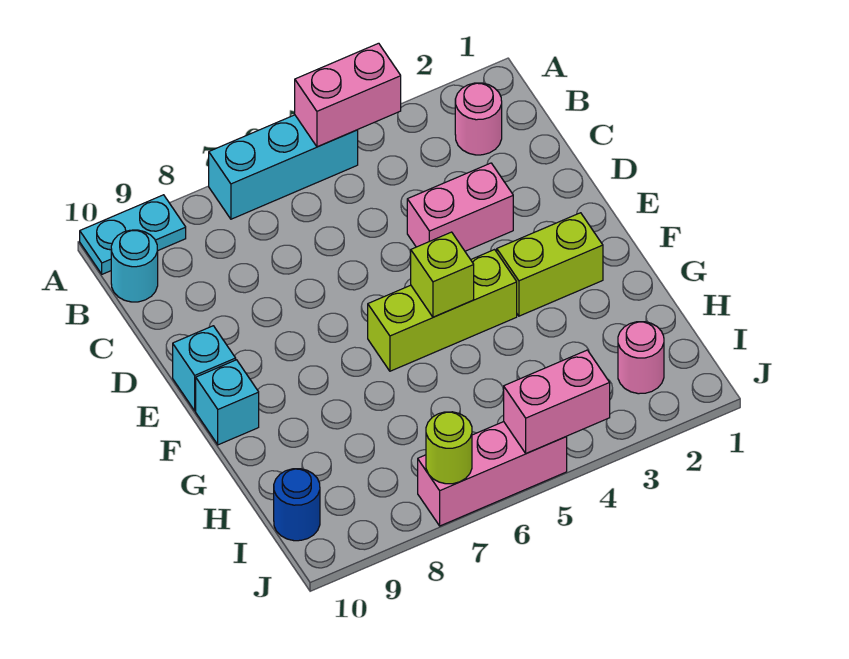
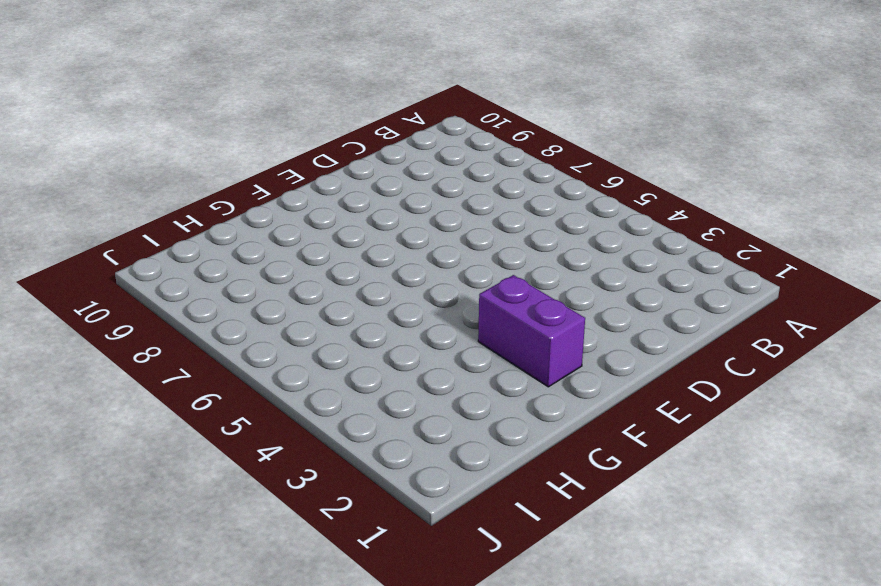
purple brick F2:F3 level 1 -> lime brick F2:F3 level 1
none -> cyan brick A5:A7 level 1
none -> cyan plate A9:A10 level 1
none -> pink round brick B2 level 1

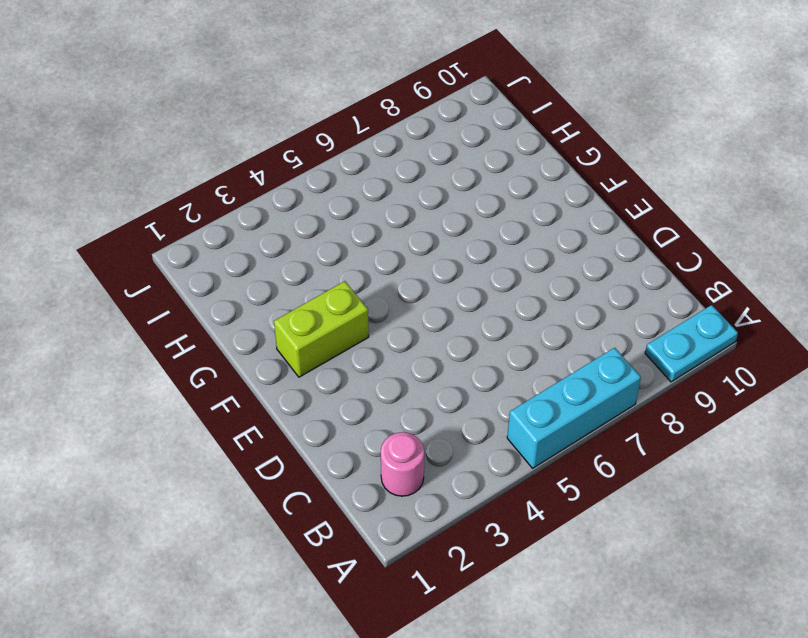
none -> cyan round brick B10 level 1
none -> pink brick D3:D4 level 1
none -> cyan brick E10 level 1

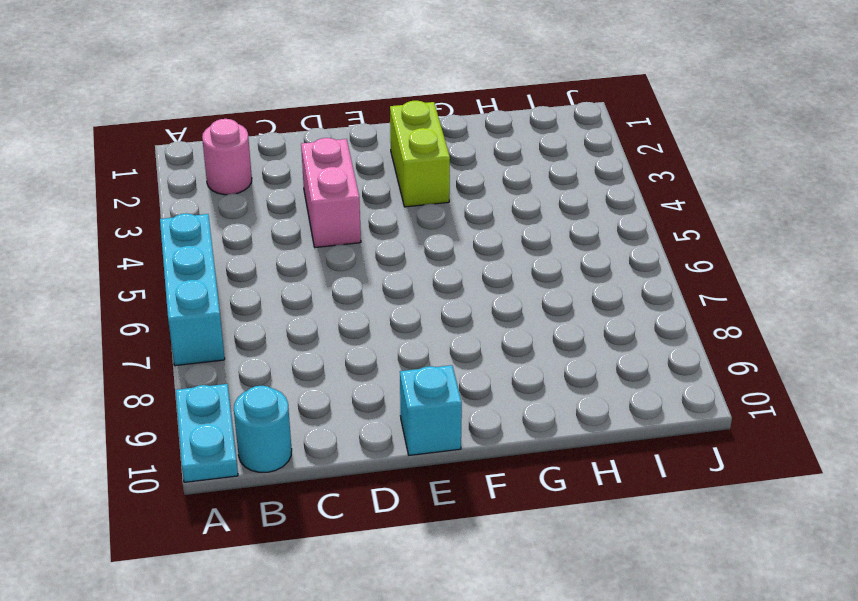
none -> lime brick F4:F6 level 1
none -> cyan brick F10 level 1
none -> pink round brick I2 level 1

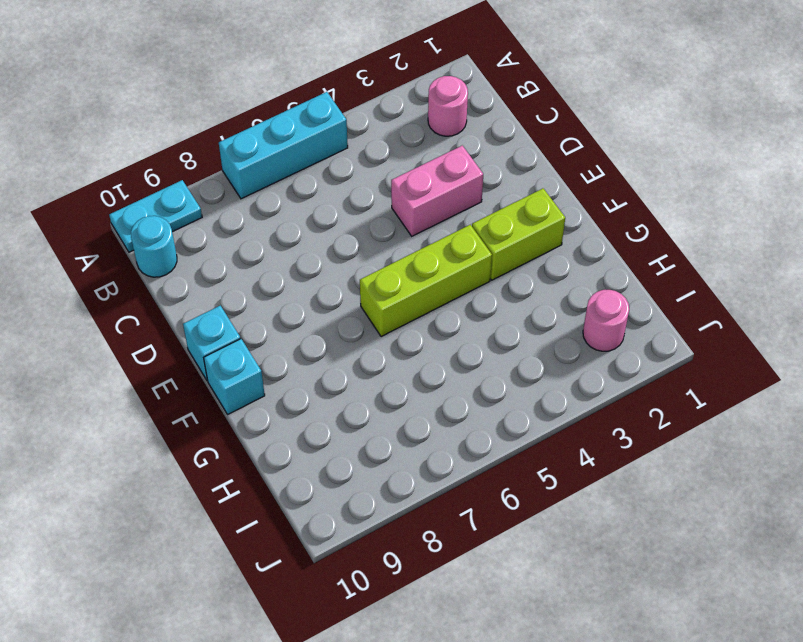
none -> blue round brick I10 level 1
none -> pink brick J5:J7 level 1
none -> pink brick A4:A5 level 2

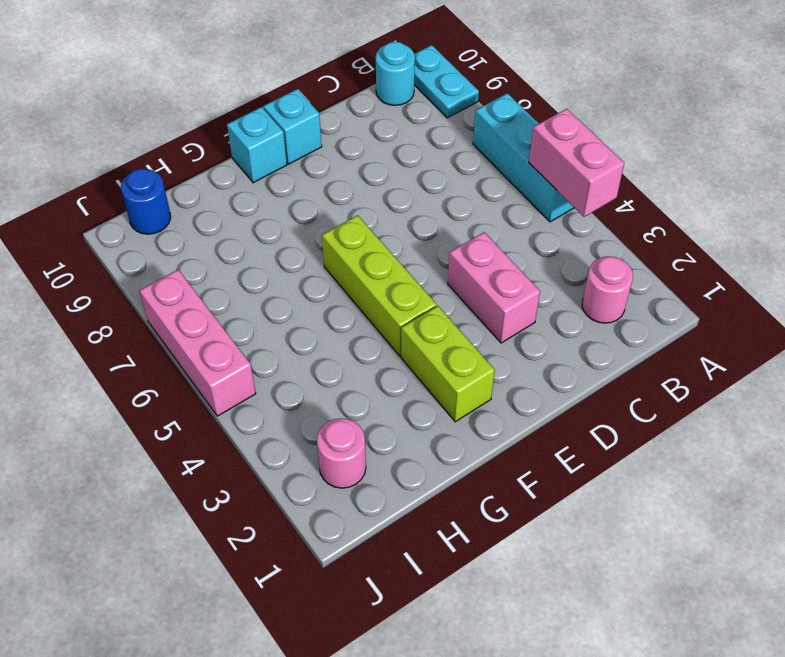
none -> lime brick F5 level 2
none -> pink brick J4:J5 level 2
none -> lime round brick J7 level 2

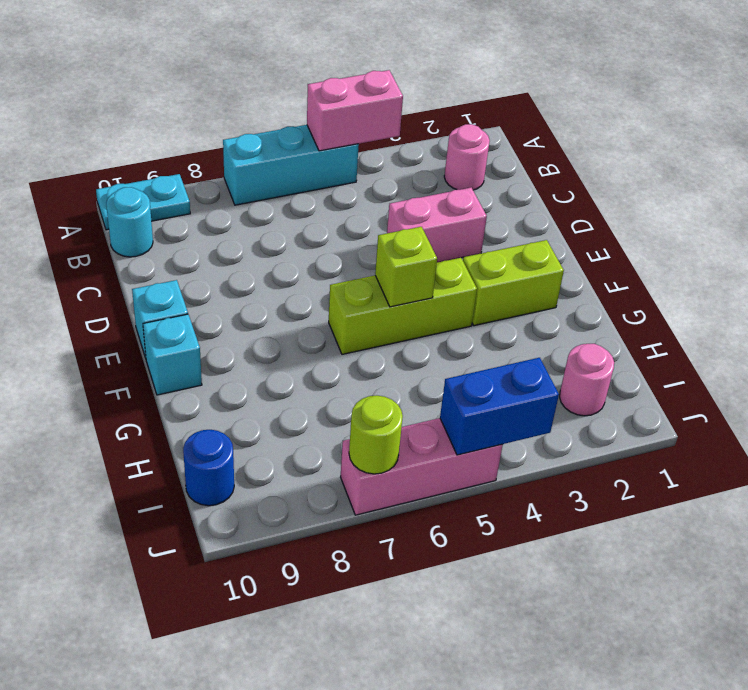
blue brick J4:J5 level 2 -> pink brick J4:J5 level 2

